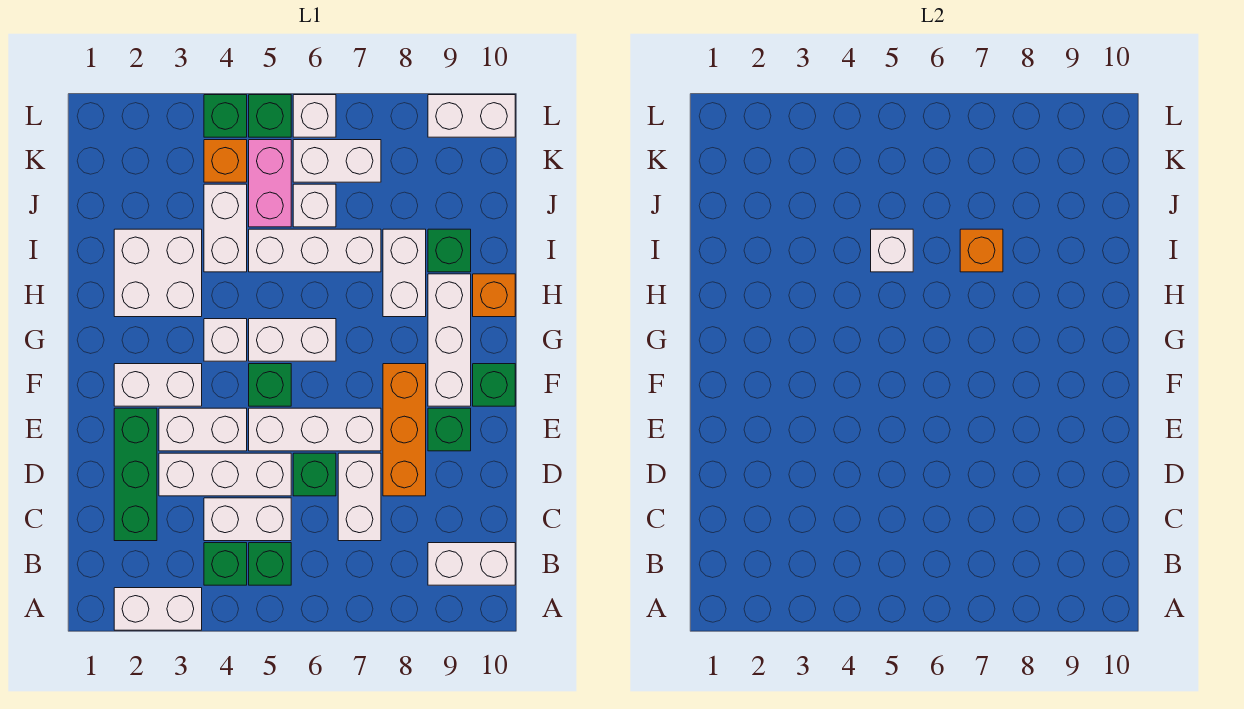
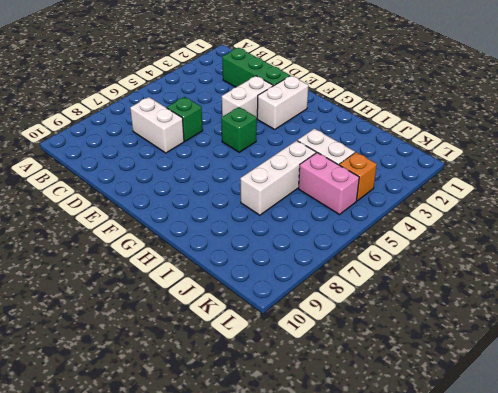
none -> white brick A2:A3 level 1
none -> green brick B4 level 1
none -> green brick B5 level 1
none -> white brick B9:B10 level 1

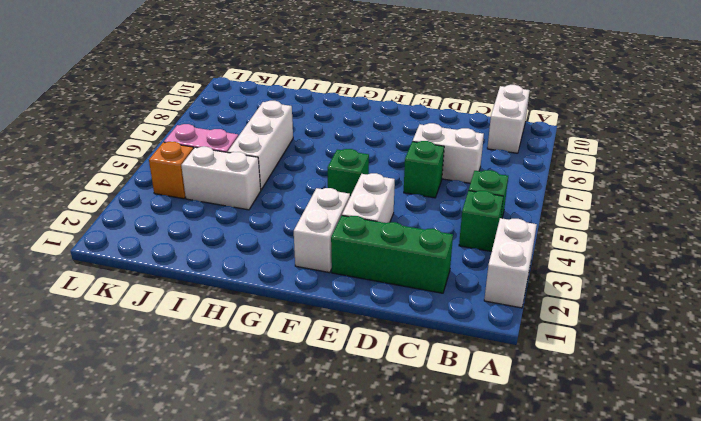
none -> white brick C4:C5 level 1
none -> white brick D3:D5 level 1
none -> orange brick D8:F8 level 1
none -> white brick E5:E7 level 1

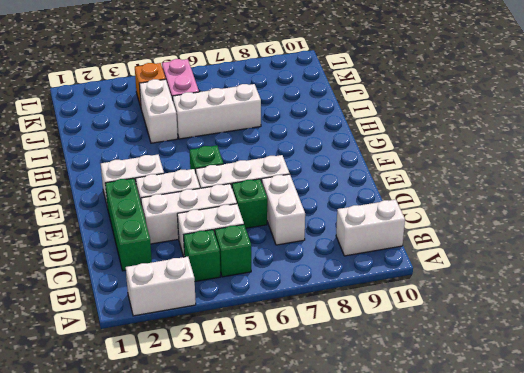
none -> orange brick D8:F8 level 1
none -> green brick E9 level 1
none -> white brick F9:H9 level 1
none -> green brick F10 level 1

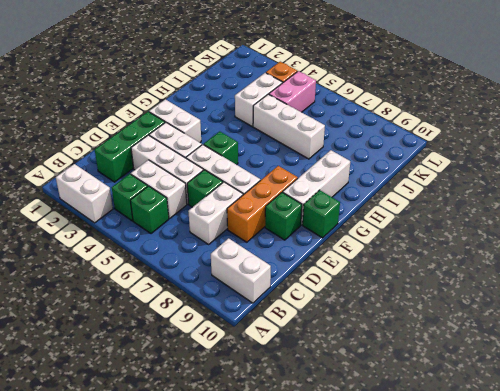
none -> white brick G4 level 1
none -> white brick G5:G6 level 1
none -> white brick H2:I3 level 1
none -> white brick H8:I8 level 1

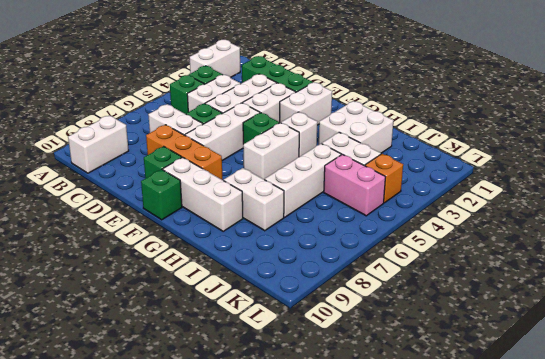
none -> orange brick H10 level 1
none -> green brick I9 level 1
none -> white brick J6 level 1
none -> white brick K6:K7 level 1

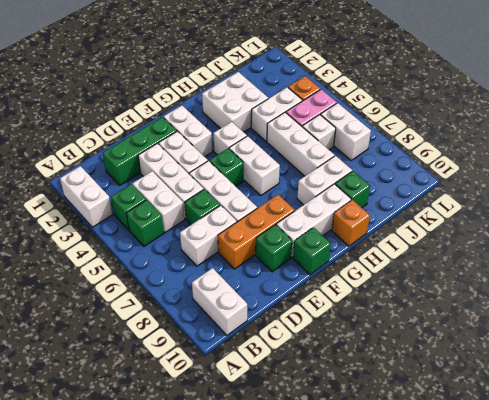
none -> green brick L4 level 1
none -> green brick L5 level 1
none -> white brick L6 level 1
none -> white brick L9:L10 level 1

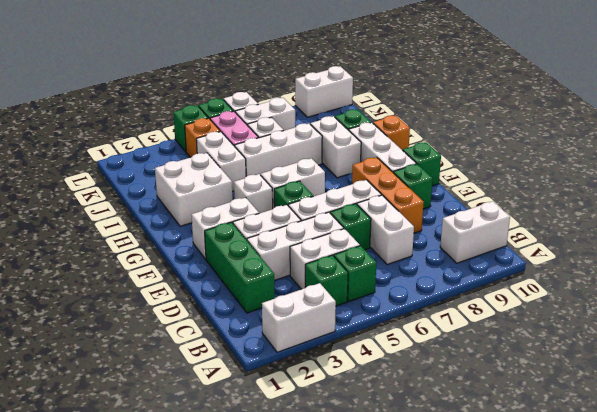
none -> white brick I5 level 2
none -> orange brick I7 level 2

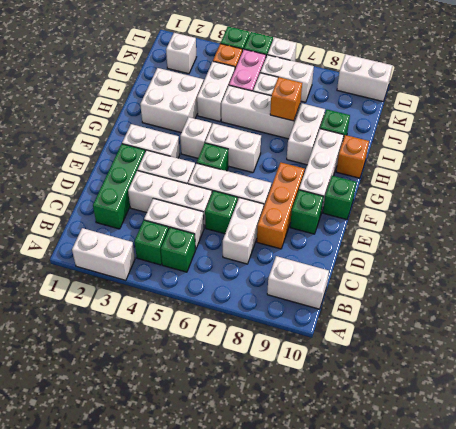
white brick K2 level 1 -> white brick I5 level 2

